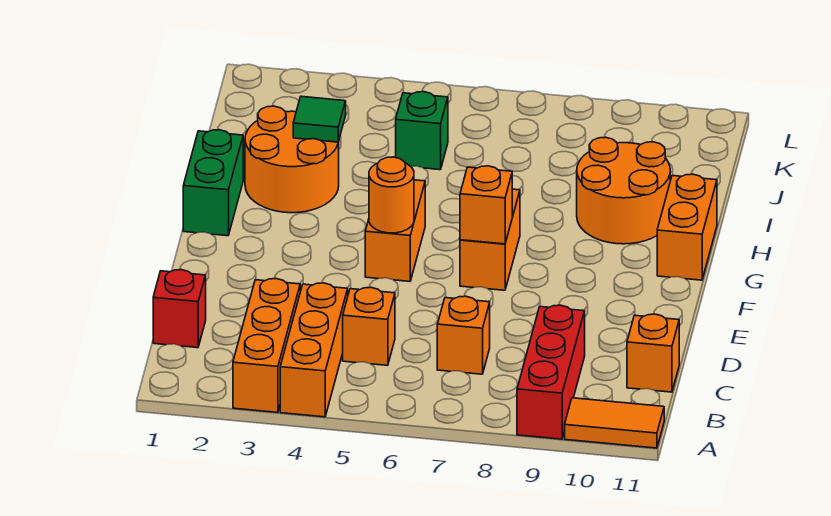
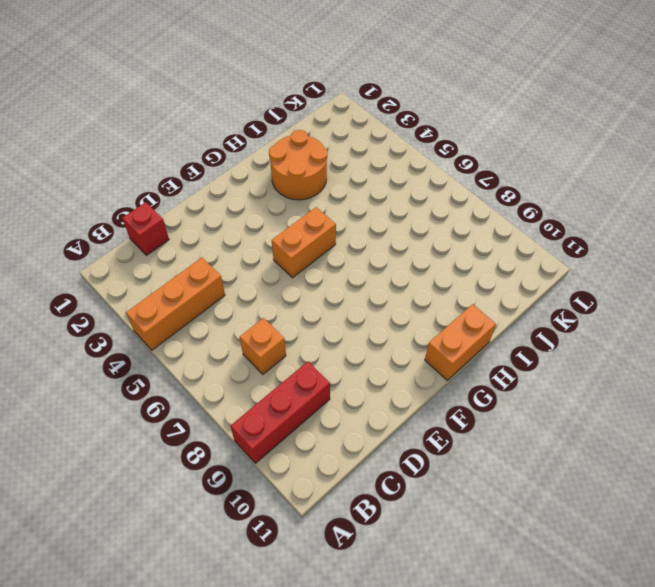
none -> orange brick A3:C3 level 1
none -> orange tile A10:A11 level 1
none -> orange brick C5 level 1

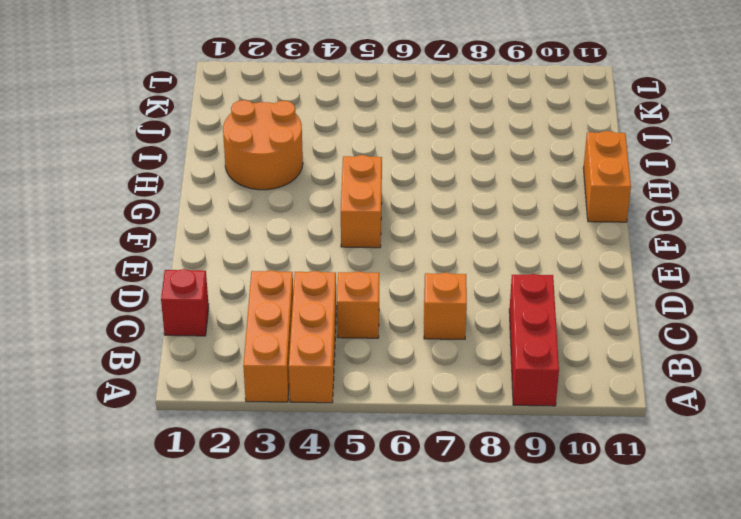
none -> orange tile A10:A11 level 1
none -> orange brick C11 level 1
none -> orange brick F7:G7 level 1

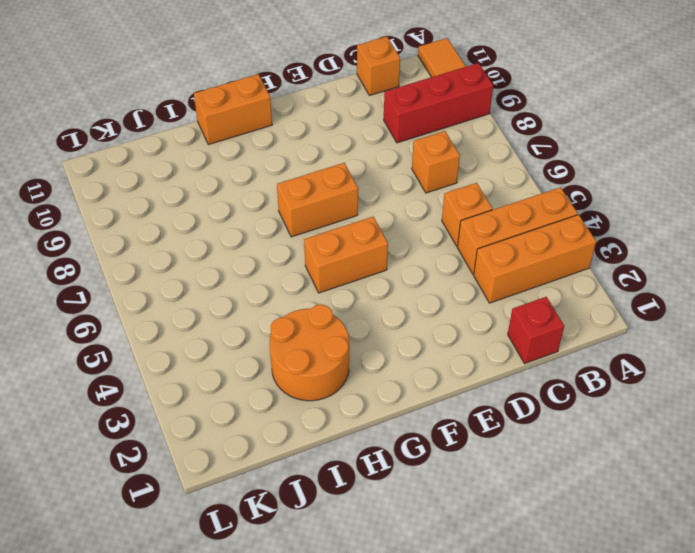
none -> green brick G1:H1 level 1
none -> orange round brick H9:I10 level 1
none -> green brick J5 level 1

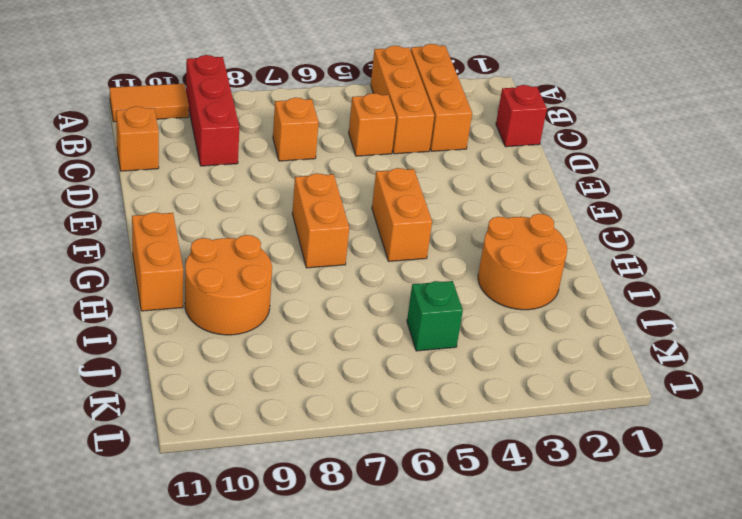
none -> green brick G1:H1 level 1
none -> orange round brick F5 level 2
none -> orange brick F7 level 2

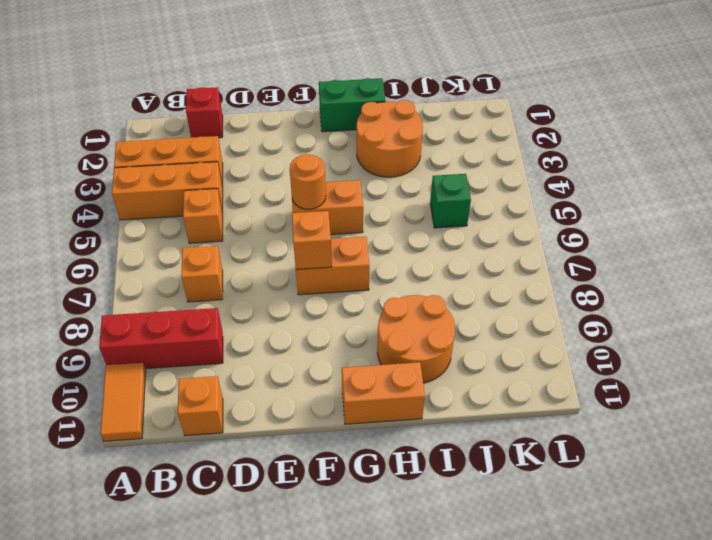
none -> green tile I3 level 2

